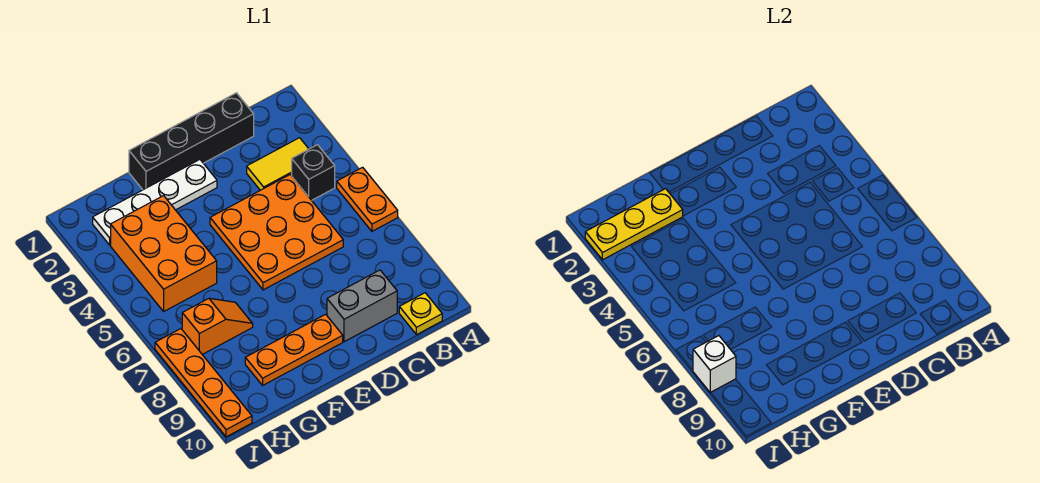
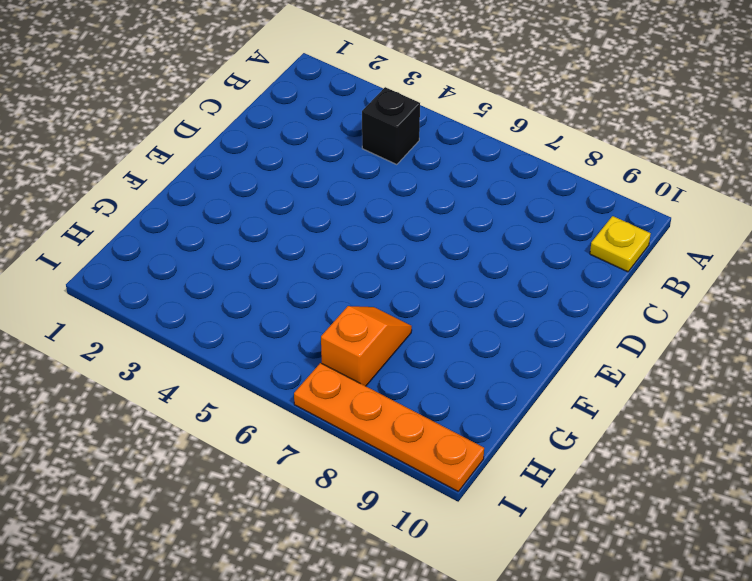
none -> orange plate A5:A6 level 1
none -> yellow tile B3:C3 level 1
none -> black brick C1:F1 level 1

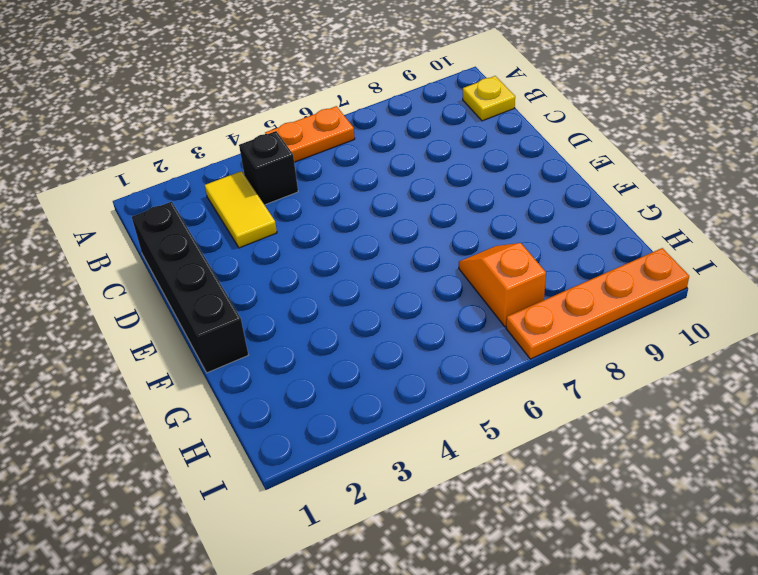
none -> orange plate C4:E6 level 1
none -> grey brick C9:D9 level 1
none -> white plate E2:H2 level 1

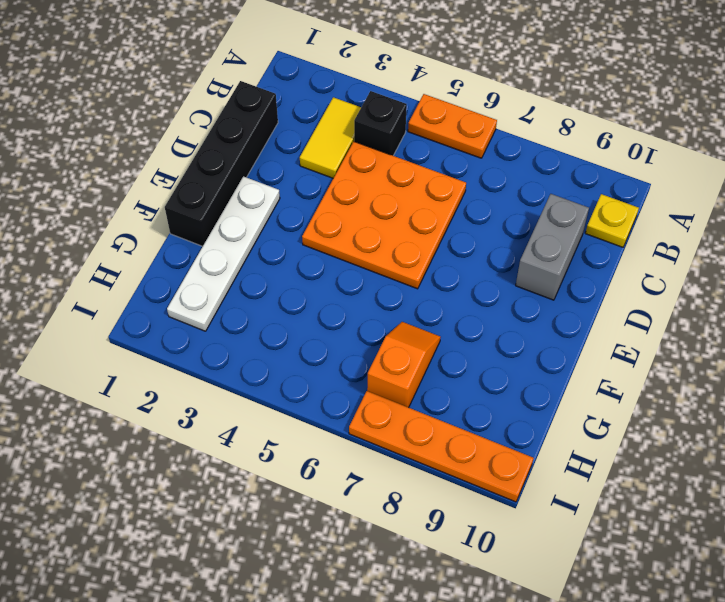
none -> orange plate E9:G9 level 1
none -> orange brick G3:H5 level 1
none -> yellow plate G2:I2 level 2

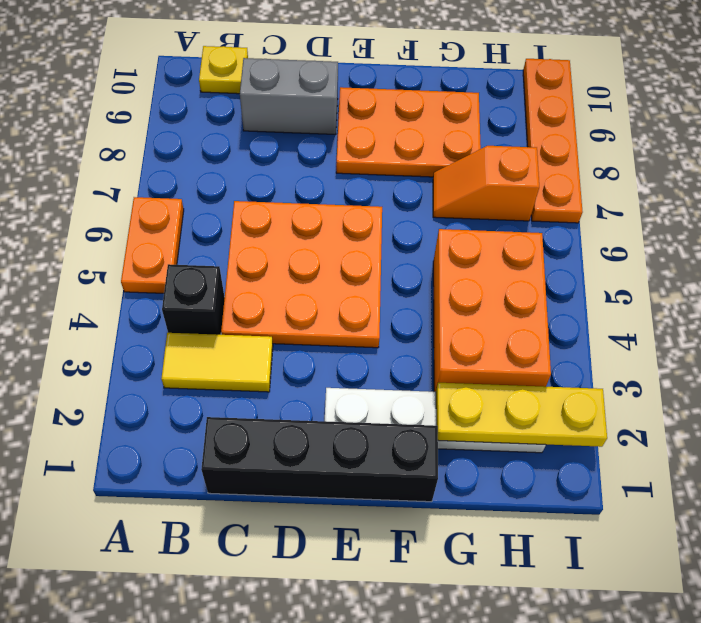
orange plate E8:G9 level 1 -> orange plate E9:G9 level 1
none -> white brick I8 level 2

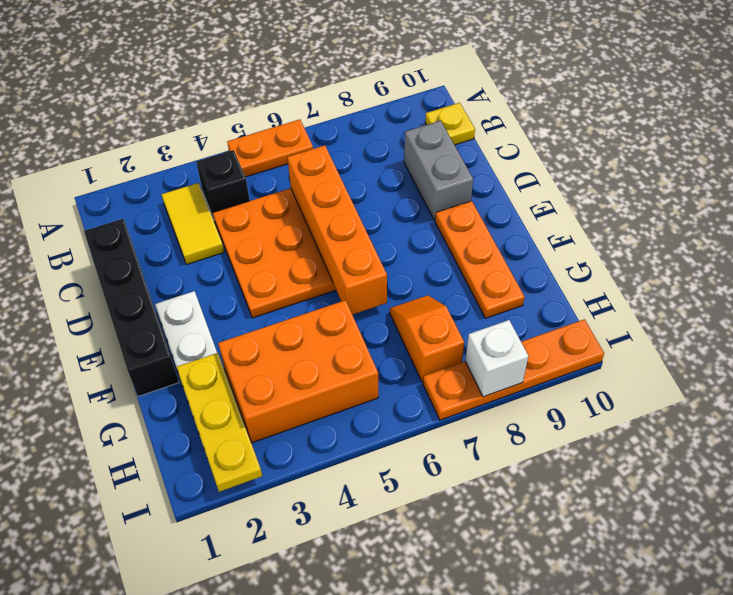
orange brick C6:F6 level 2 -> none

